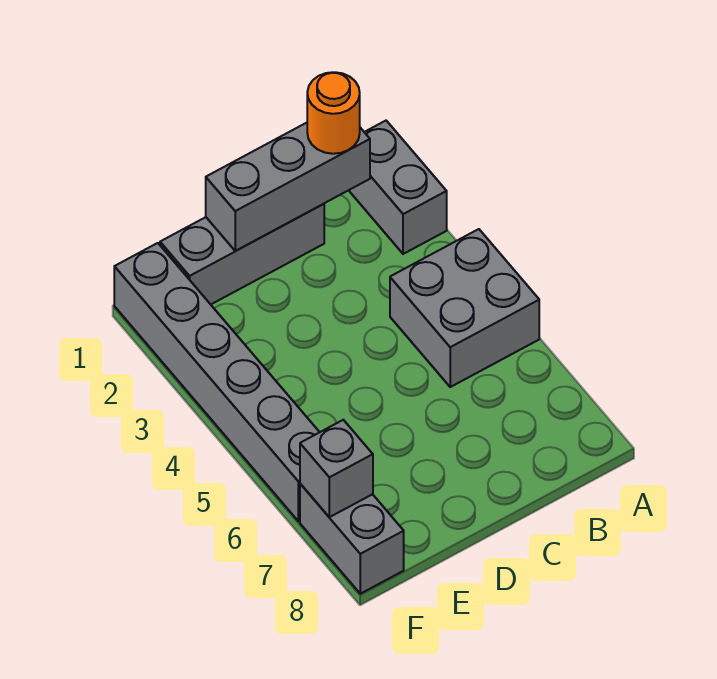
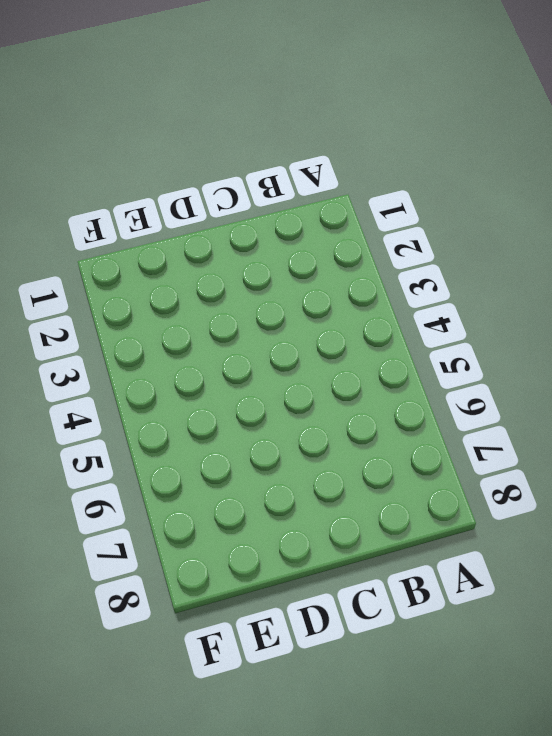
none -> grey brick A1:A2 level 1
none -> grey brick A4:B5 level 1

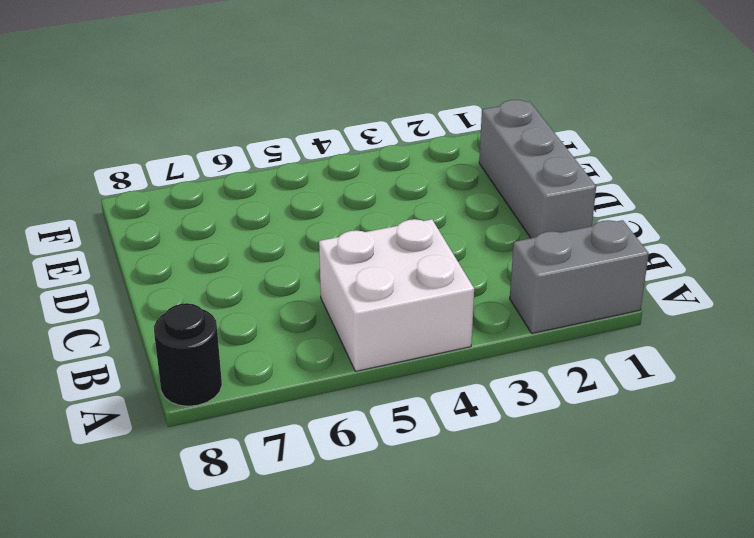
white brick A4:B5 level 1 -> grey brick A4:B5 level 1
black round brick A8 level 1 -> none
none -> grey brick F1:F6 level 1
none -> grey brick F7:F8 level 1

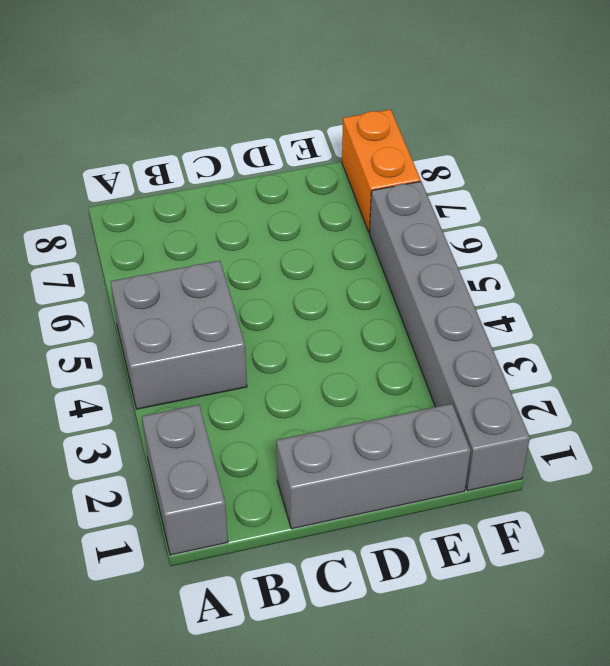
orange brick F7:F8 level 1 -> grey brick F7:F8 level 1
none -> grey brick B1:D1 level 2
none -> grey brick F7 level 2

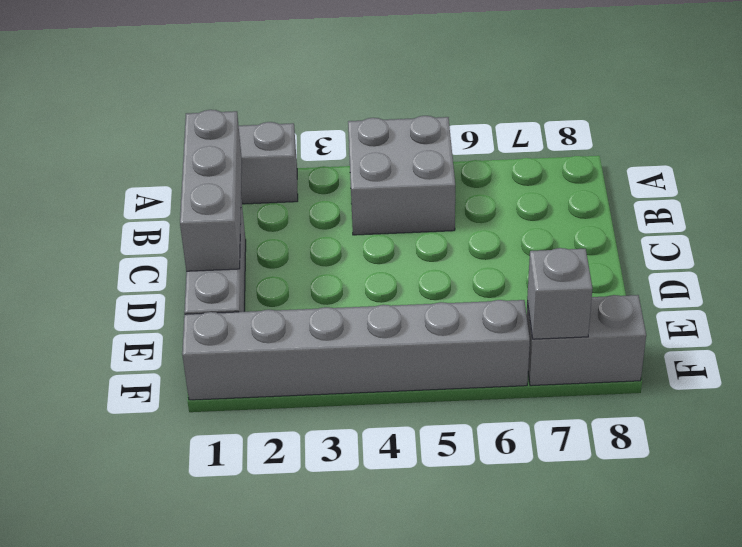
none -> orange round brick B1 level 3

